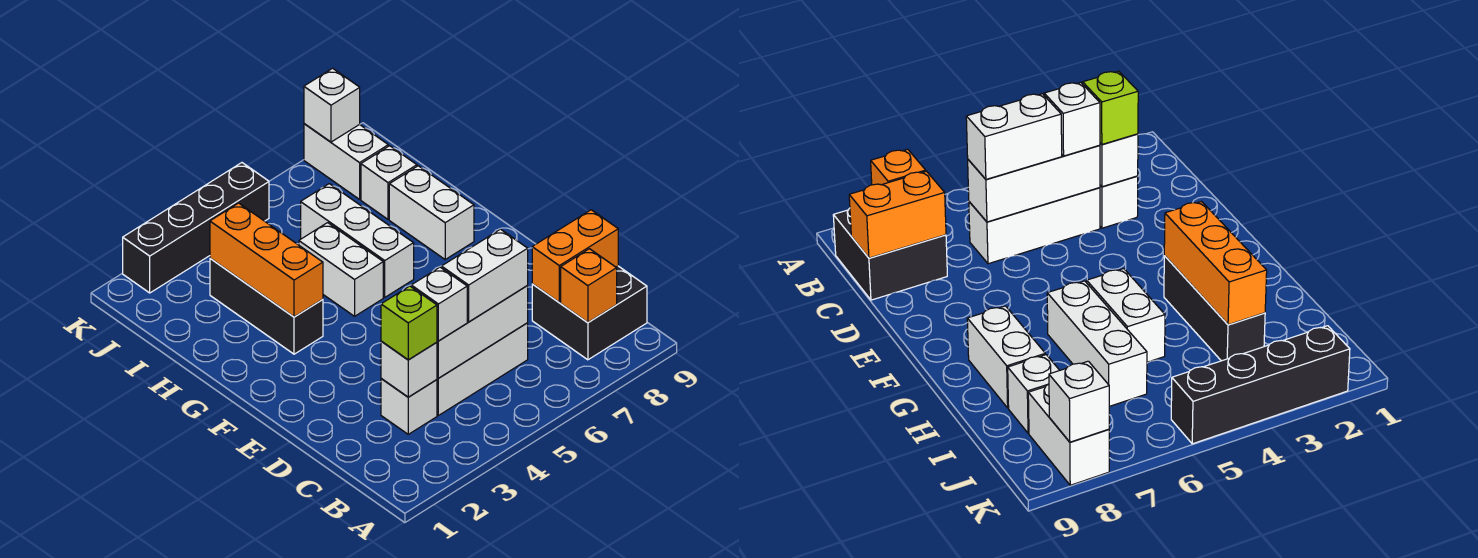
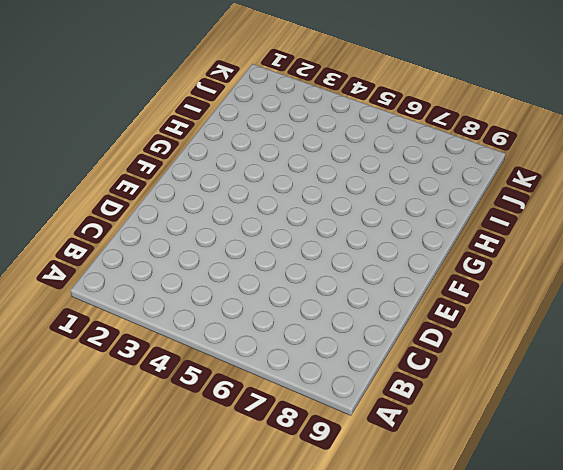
none -> black brick B8:C9 level 1
none -> white brick C3 level 1
none -> white brick C4:C6 level 1

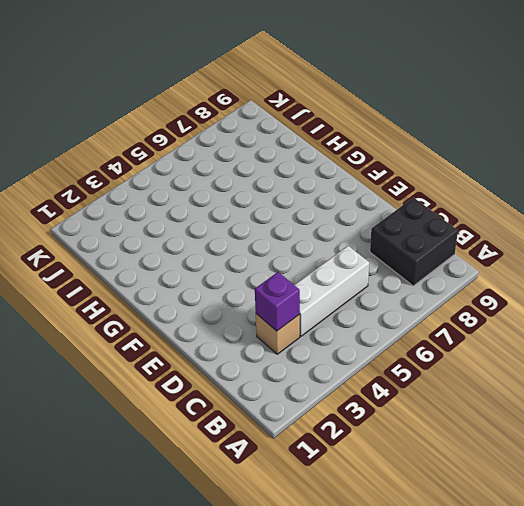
tan brick C3 level 1 -> white brick C3 level 1
purple brick C3 level 2 -> white brick C3 level 2
none -> black brick G3:I3 level 1
none -> white brick G5:H5 level 1
none -> white brick G6:I6 level 1

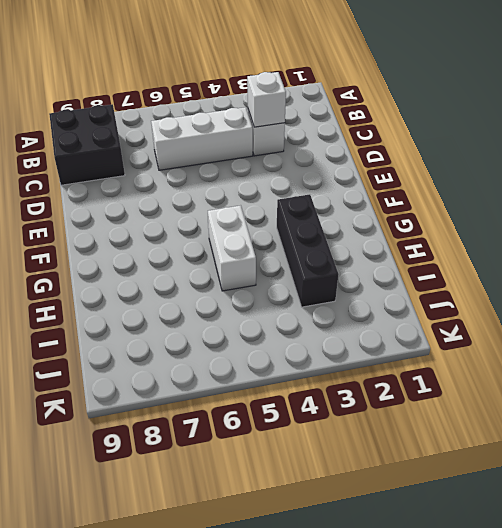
none -> white brick G6:I6 level 1
none -> white brick G8:H8 level 1
none -> white brick I8 level 1

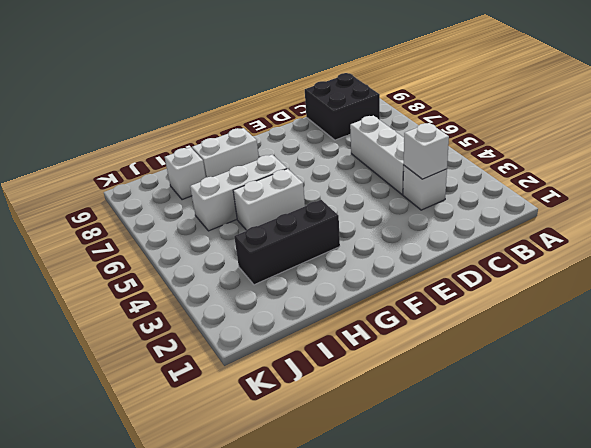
none -> white brick J8:K8 level 1
none -> black brick K2:K5 level 1
none -> orange brick B8 level 2

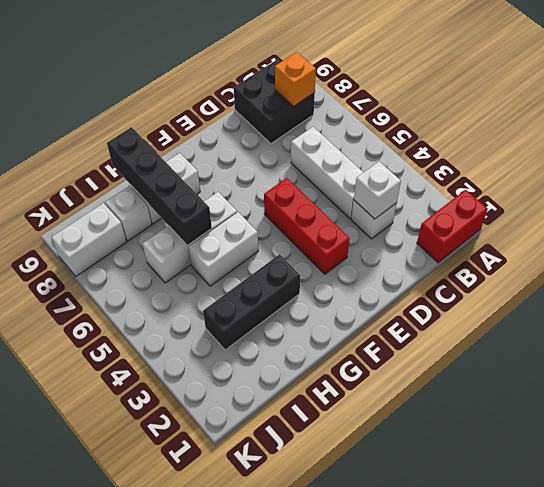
red brick A1:B1 level 1 -> none
red brick E3:E5 level 1 -> none
black brick H6:H9 level 2 -> black brick K2:K5 level 1
none -> white brick C4:C6 level 2
none -> orange brick C8:C9 level 2
none -> orange brick G3:I3 level 2

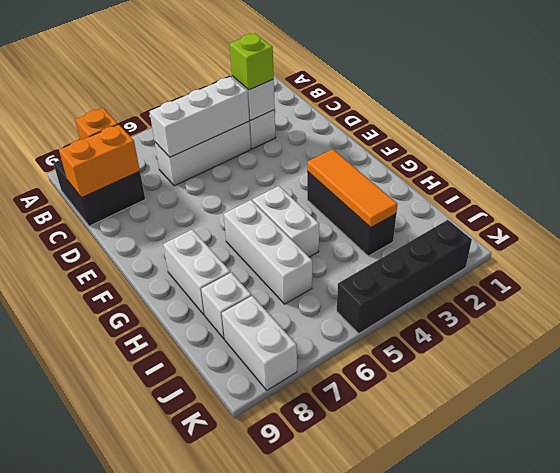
orange tile G3:I3 level 2 -> orange brick G3:I3 level 2
none -> white brick K8 level 2
none -> white brick C4 level 3
none -> white brick C5:C6 level 3

